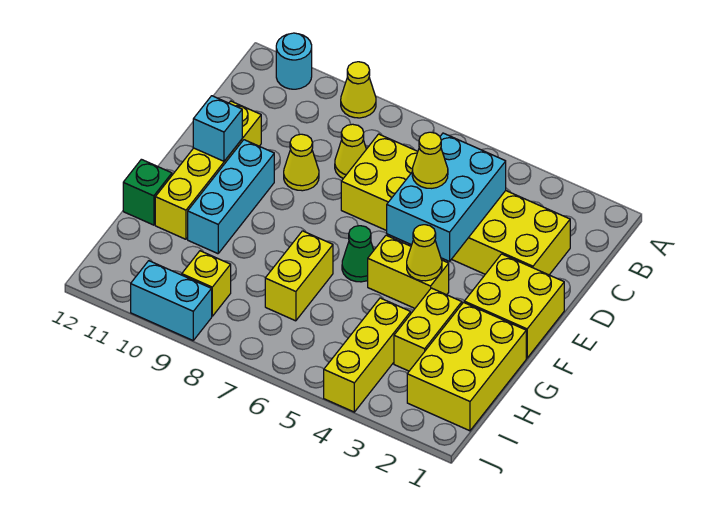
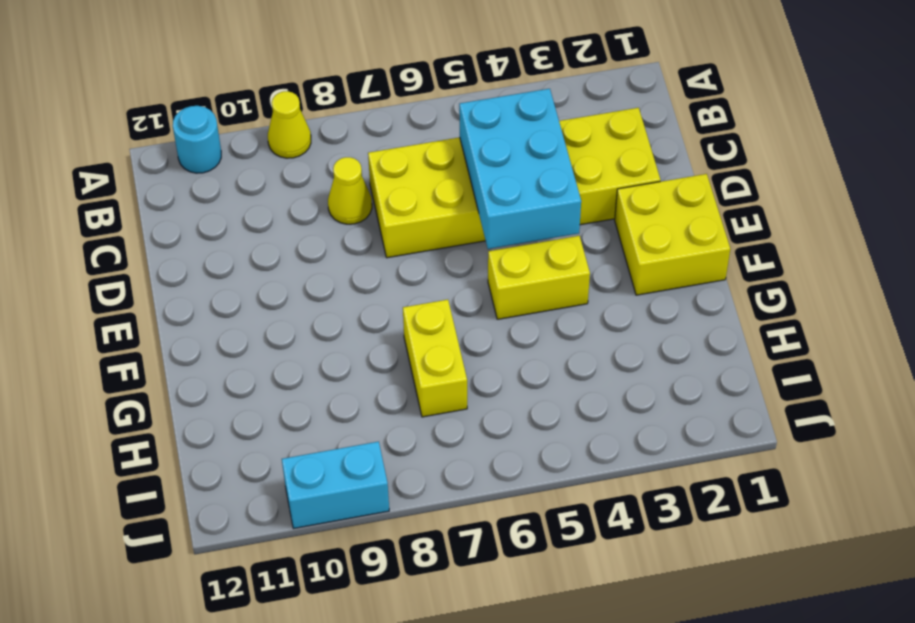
none -> yellow cone D9 level 1
none -> yellow brick D11:G11 level 1
none -> cyan brick E10:G10 level 1

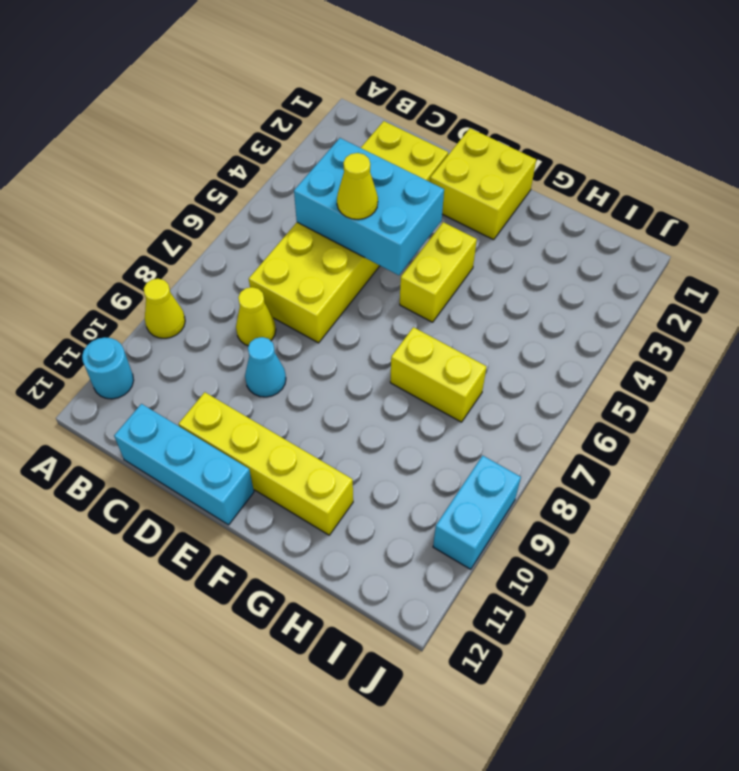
cyan brick C12:E12 level 1 -> cyan brick E10:G10 level 1
cyan cone D9 level 1 -> yellow cone D9 level 1
none -> green cone F6 level 1
none -> yellow brick G1:I2 level 1
none -> yellow brick G3:H3 level 1

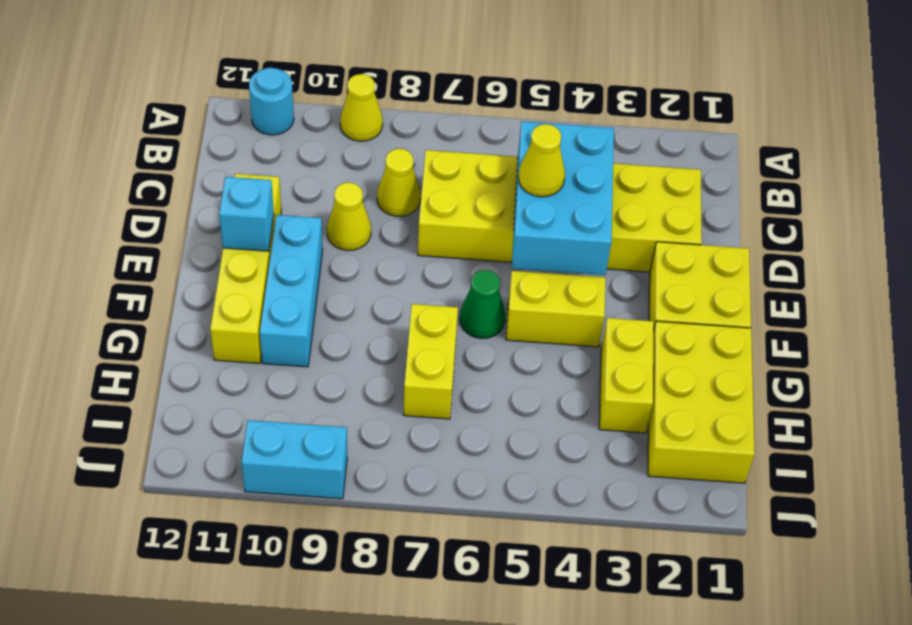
none -> green brick G12 level 1
none -> yellow brick H4:J4 level 1
none -> yellow brick I9 level 1

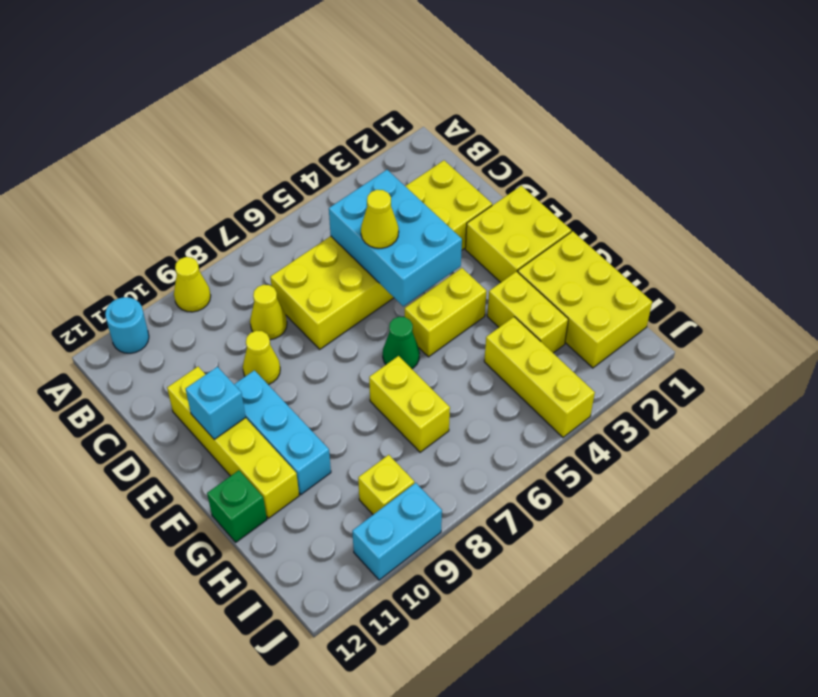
none -> yellow cone F4 level 2

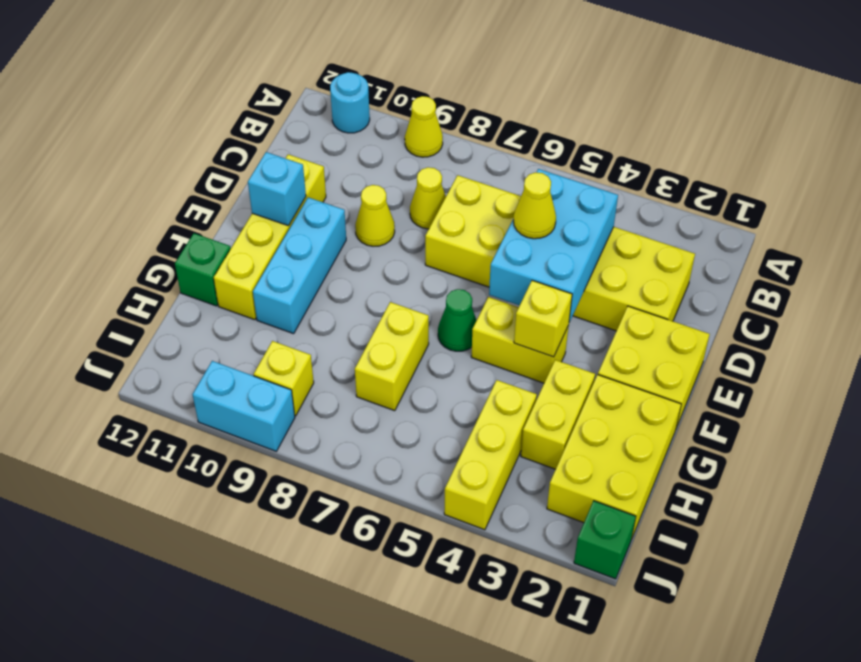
yellow brick F4 level 2 -> yellow cone F4 level 2
green brick J1 level 1 -> none

